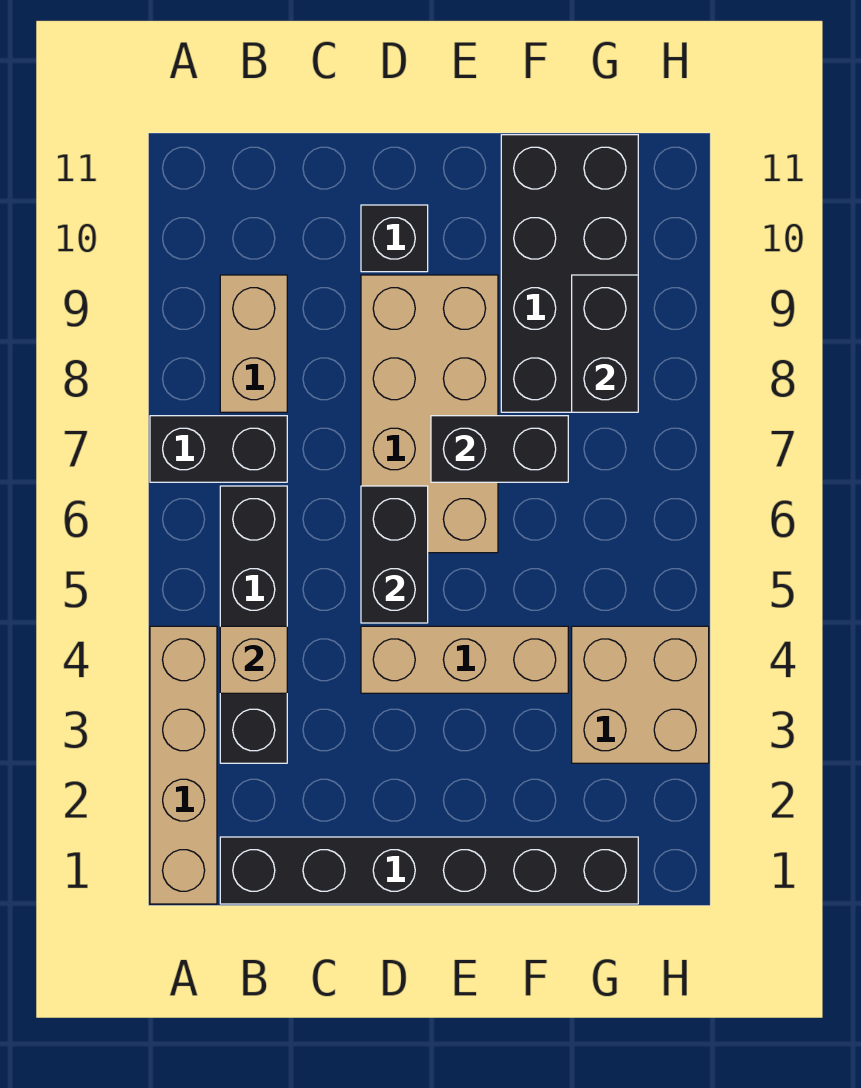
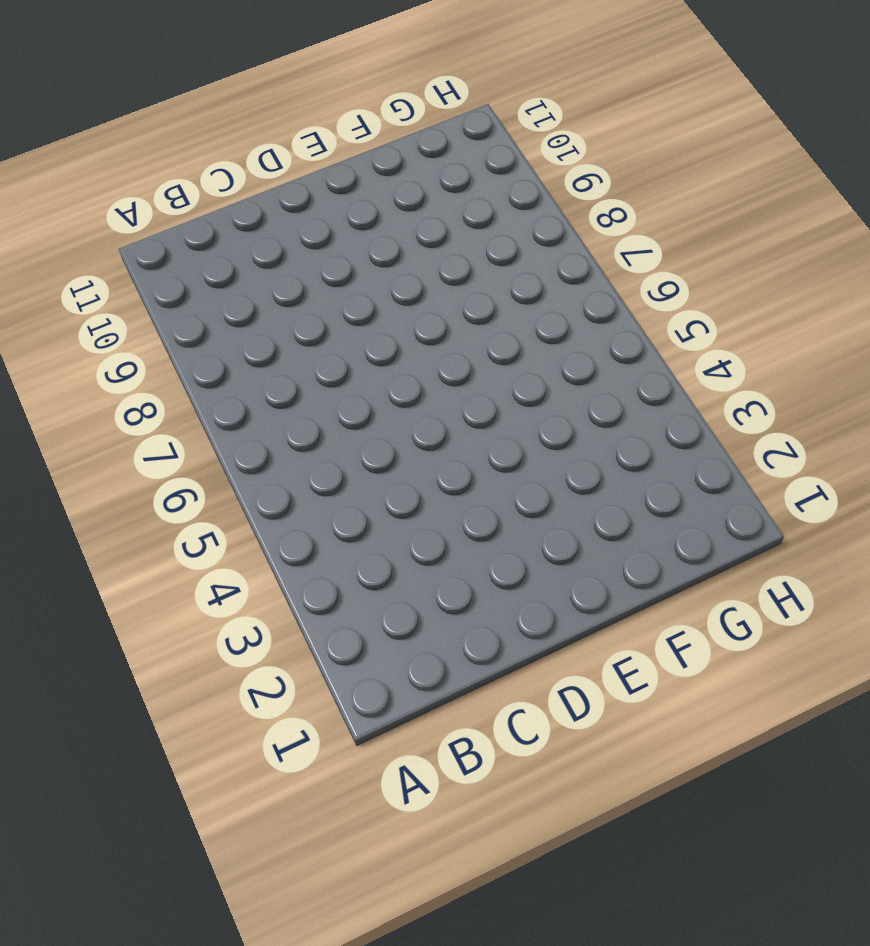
none -> tan brick A1:A4 level 1
none -> black brick A7:B7 level 1
none -> black brick B1:G1 level 1

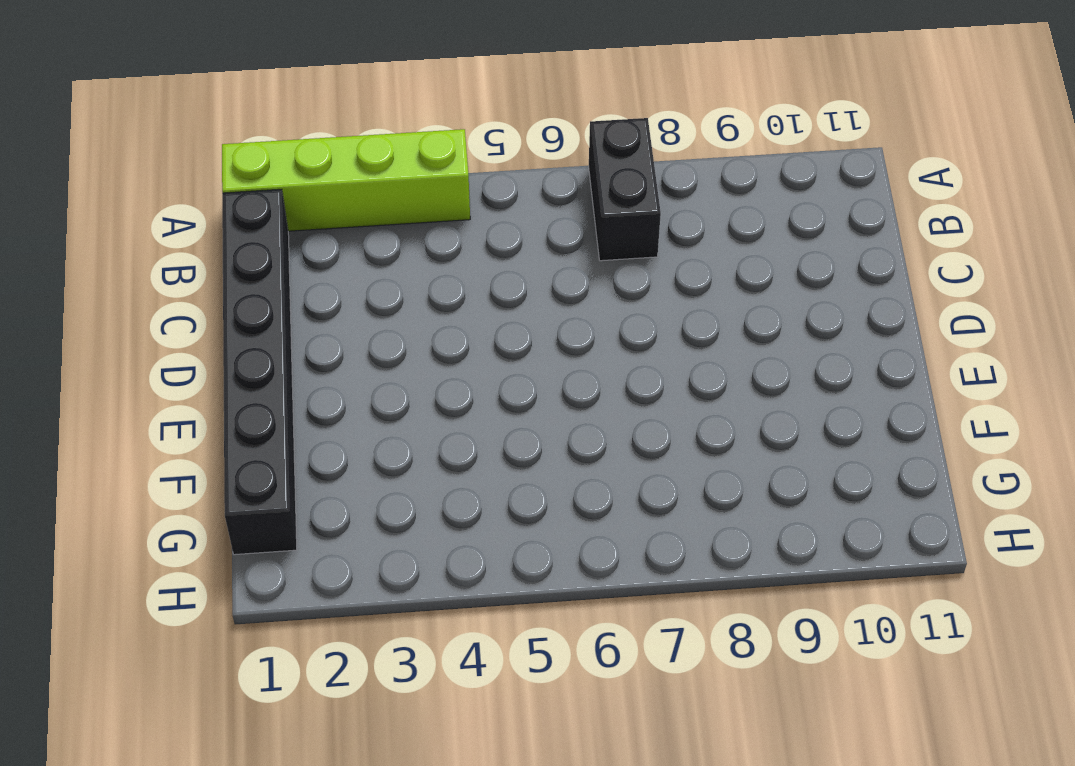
lime brick A1:A4 level 1 -> tan brick A1:A4 level 1
none -> black brick B3:B6 level 1
none -> tan brick B8:B9 level 1
none -> tan brick D4:F4 level 1

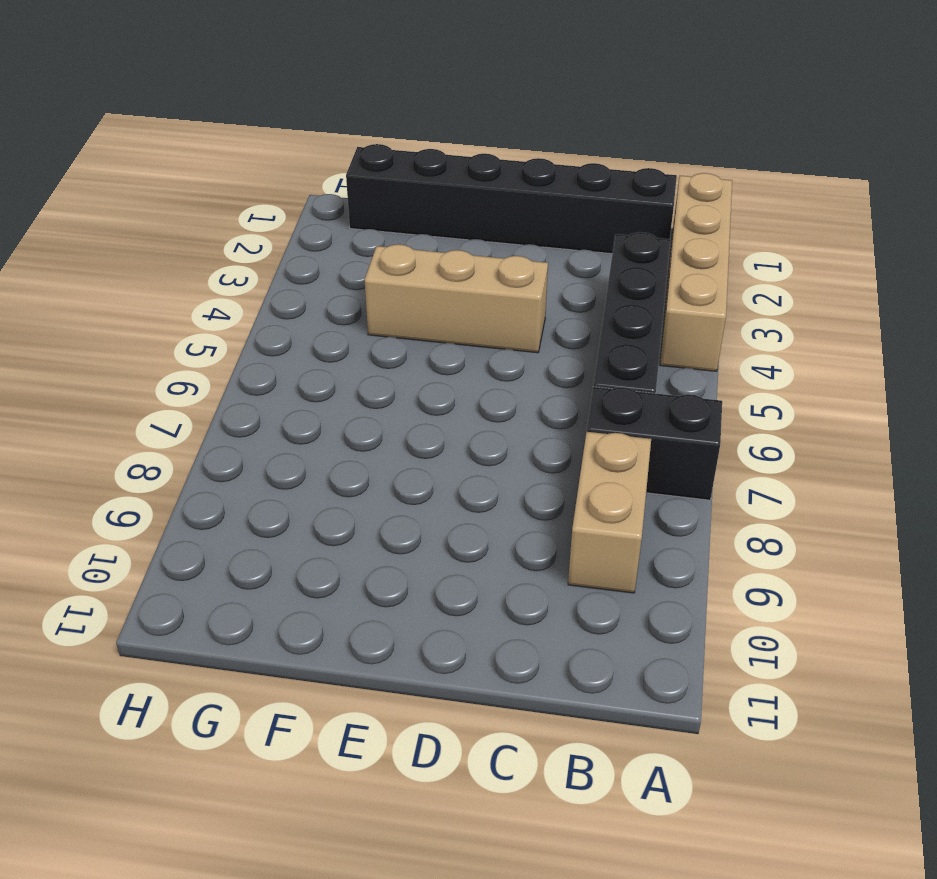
none -> tan brick D6:E9 level 1
none -> black brick D10 level 1
none -> black brick F8:G11 level 1

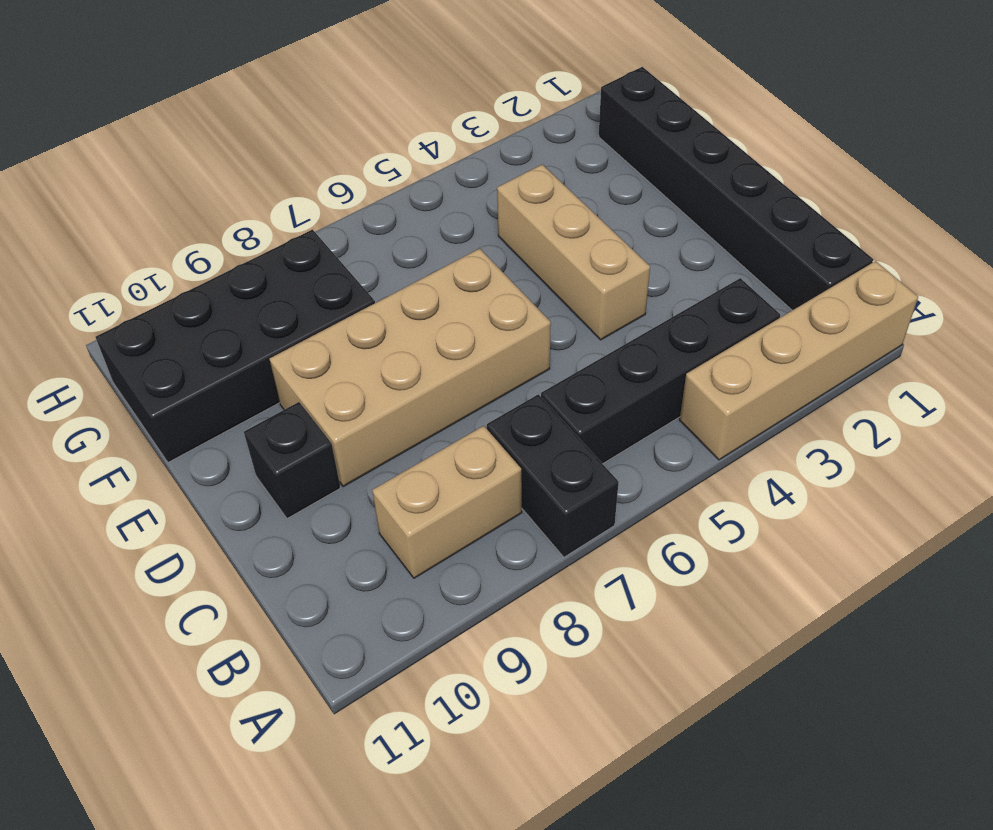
none -> tan brick G3:H4 level 1
none -> tan brick B4 level 2
none -> black brick D5:D6 level 2

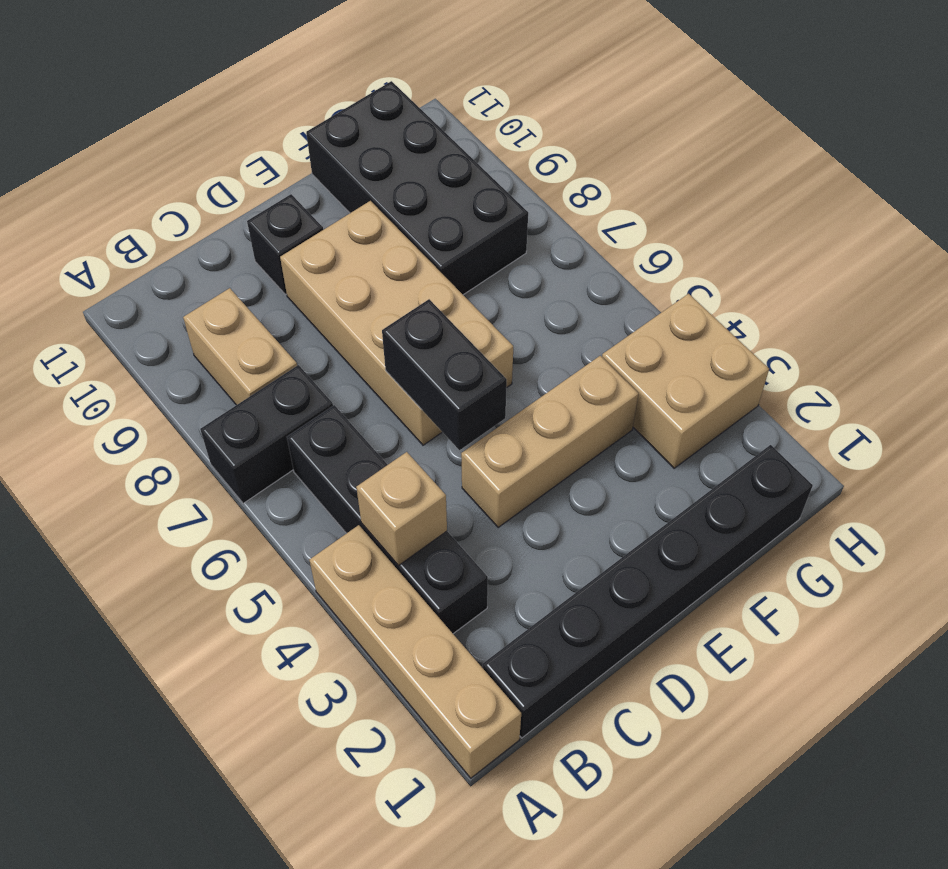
none -> black brick E7:F7 level 2
none -> black brick G8:G9 level 2

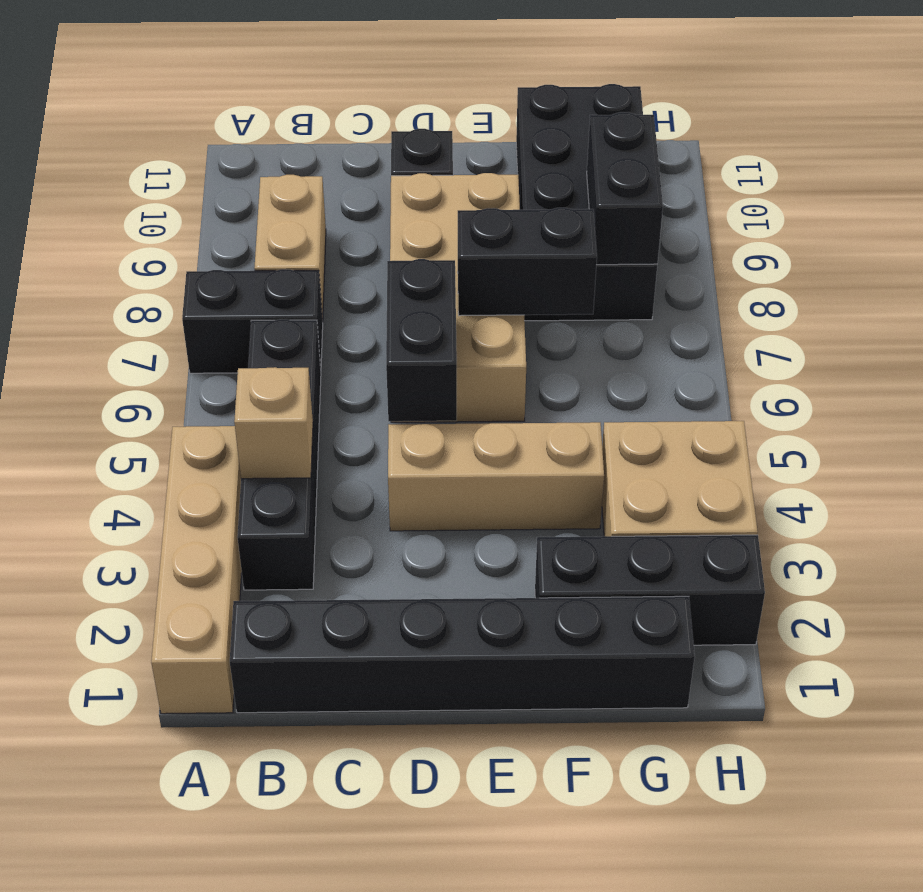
black brick F2:H2 level 1 -> none

